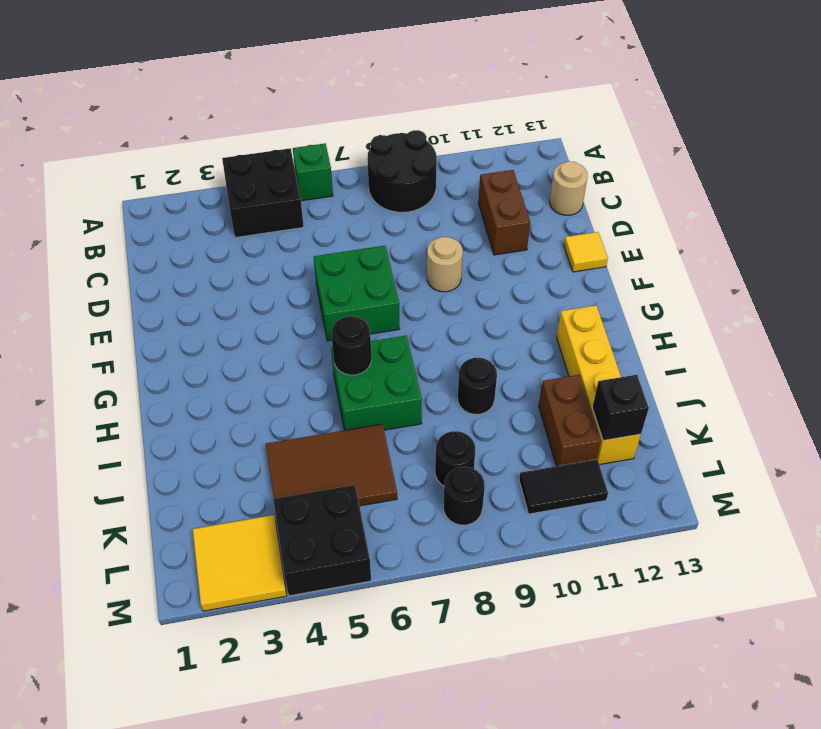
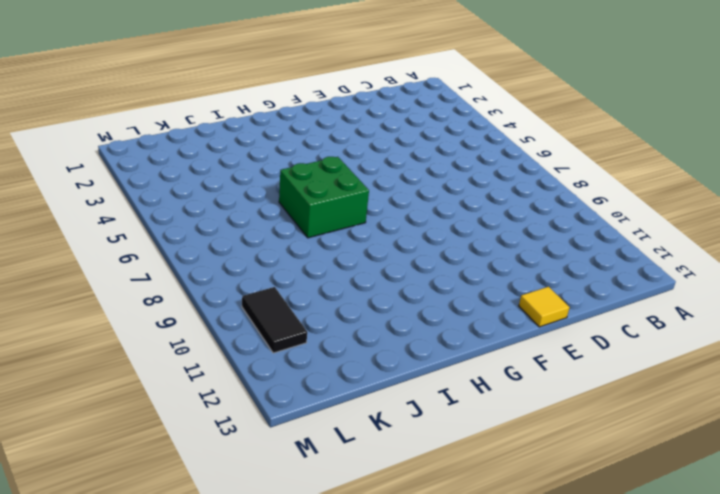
none -> black brick A4:B5 level 1
none -> green brick A6 level 1
none -> black round brick A8:B9 level 1

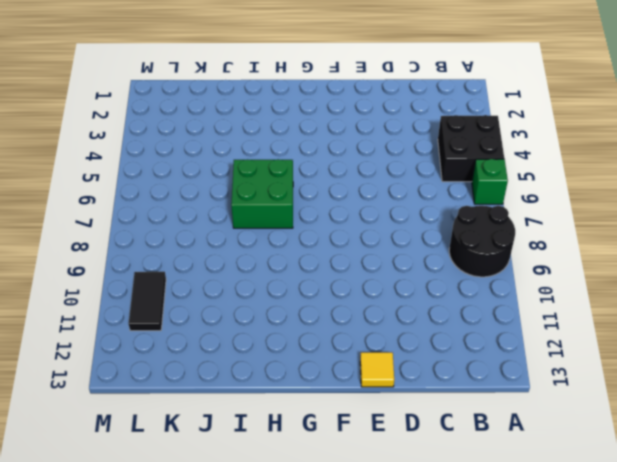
none -> brown brick C11:D11 level 1
none -> tan round brick C13 level 1
none -> green brick E6:F7 level 1

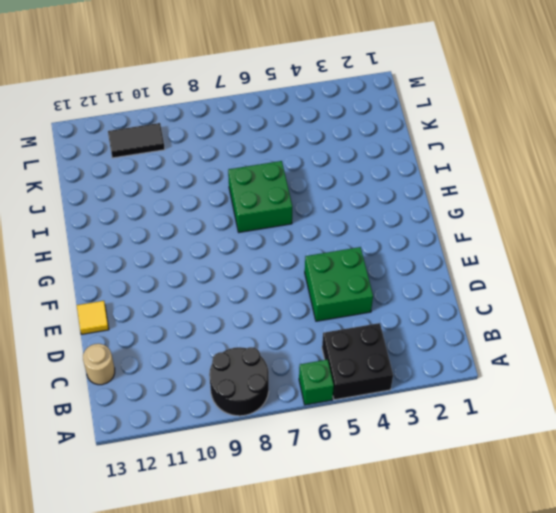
green brick D4:E5 level 1 -> green brick E6:F7 level 1
none -> brown brick C11:D11 level 1
none -> tan round brick E9 level 1
none -> yellow brick H12:K12 level 1

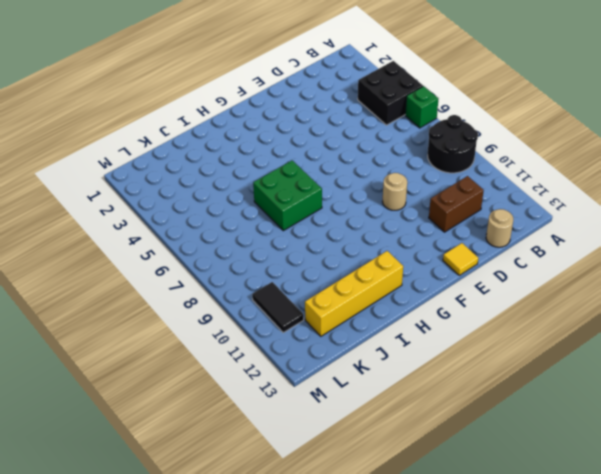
none -> green brick E6:F7 level 1
none -> black round brick I9 level 1
none -> brown tile J4:K6 level 1

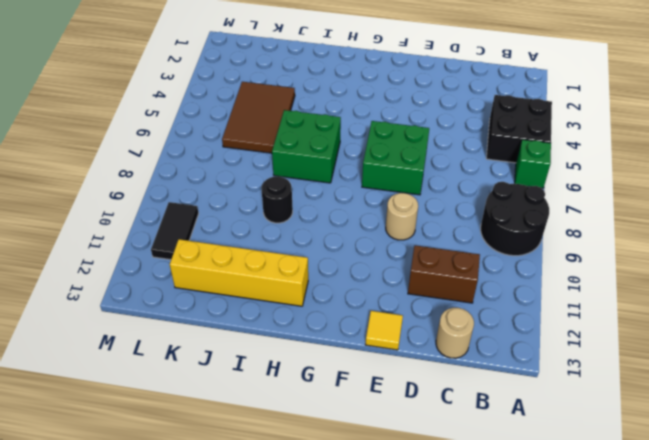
none -> brown brick J11:K11 level 1
none -> black round brick K8 level 1
none -> yellow tile L2:M3 level 1

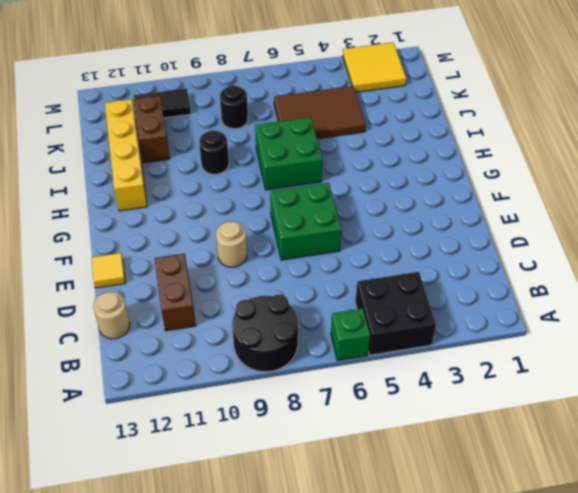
none -> black brick L4:M5 level 1
none -> black round brick L8 level 1
none -> black round brick H6 level 2

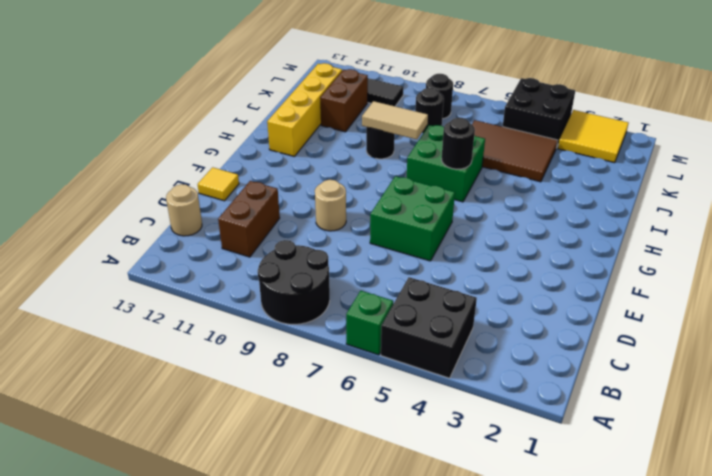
tan tile I8:I9 level 2 -> none
none -> black brick K12 level 2

